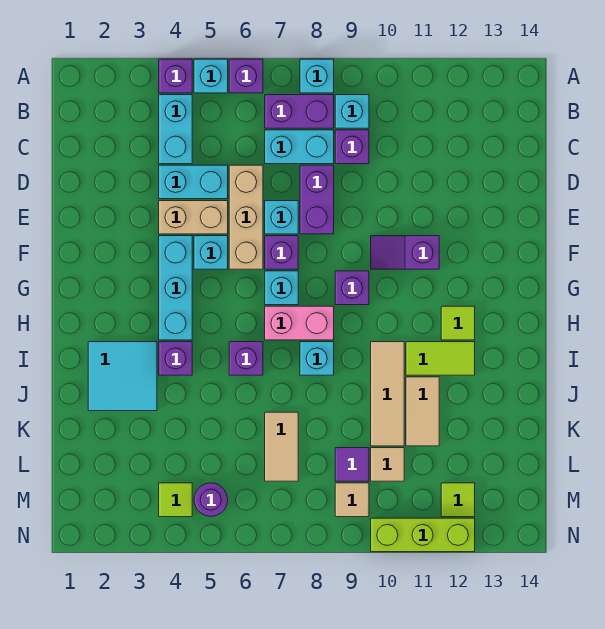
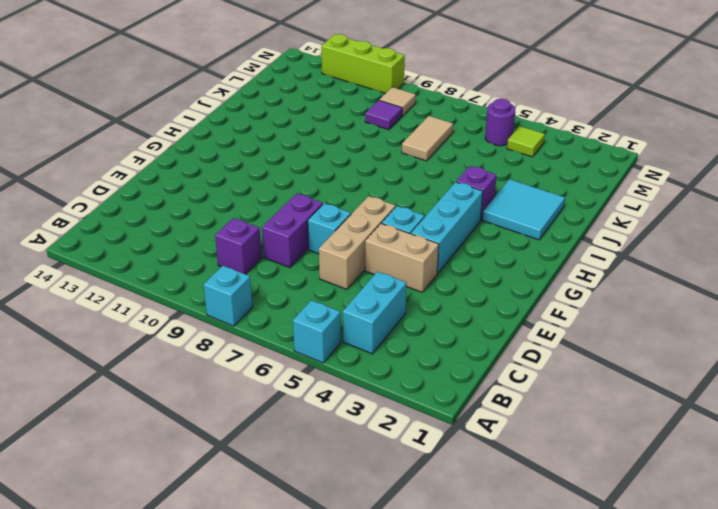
none -> purple brick A4 level 1
none -> purple brick A6 level 1
none -> purple brick B7:B8 level 1
none -> cyan brick B9 level 1

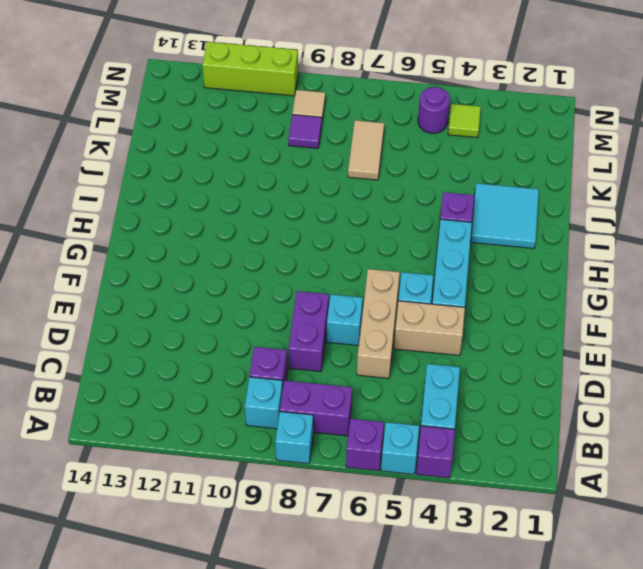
none -> cyan brick C7:C8 level 1
none -> cyan brick D4:D5 level 1
none -> purple brick F7 level 1
none -> purple slope F10:F11 level 1 top 11

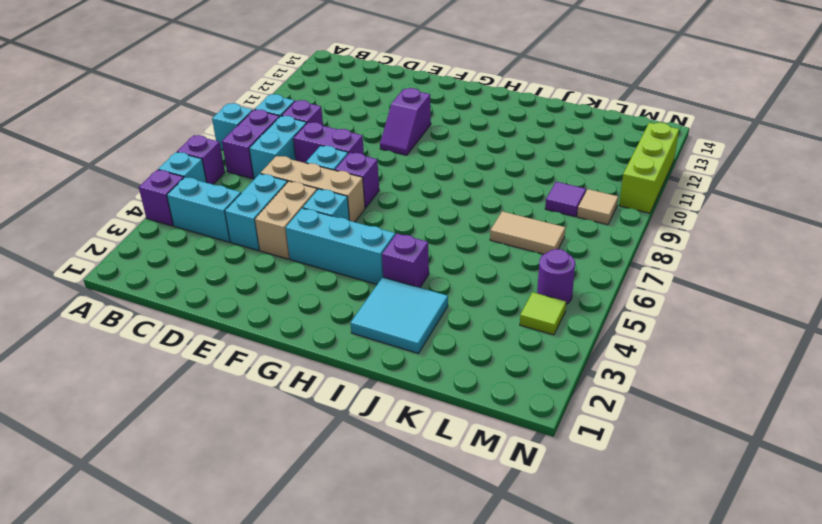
none -> cyan brick G7 level 1
none -> purple brick G9 level 1
none -> pink brick H7:H8 level 1
none -> lime tile H12 level 1

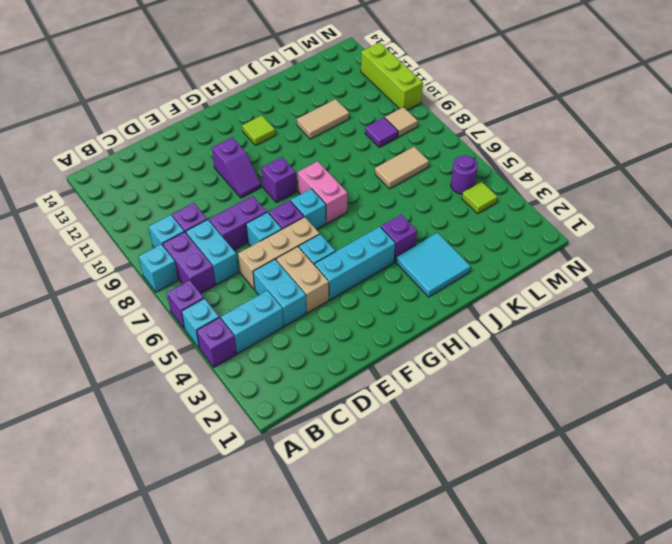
none -> purple brick I6 level 1
none -> cyan brick I8 level 1
none -> tan tile I10:K10 level 1
none -> lime tile I11:I12 level 1

